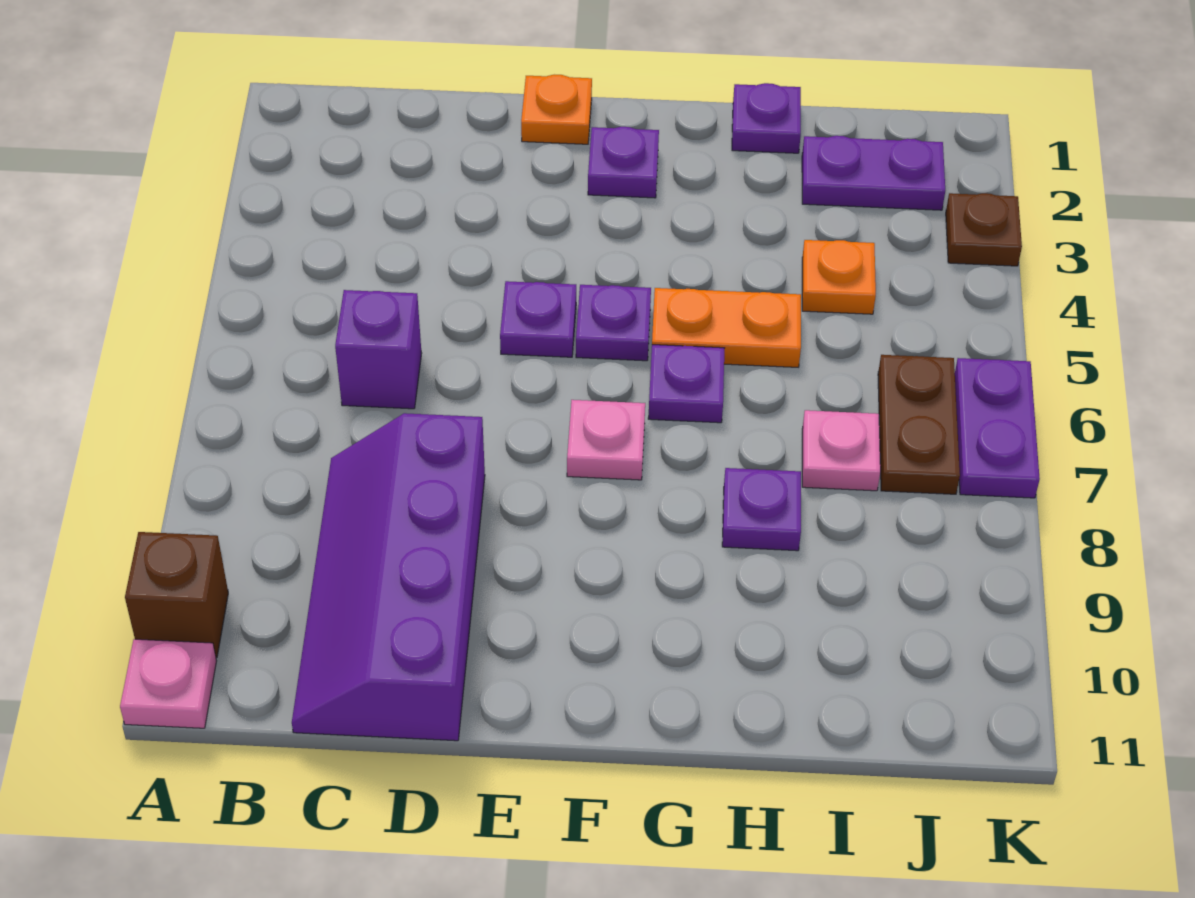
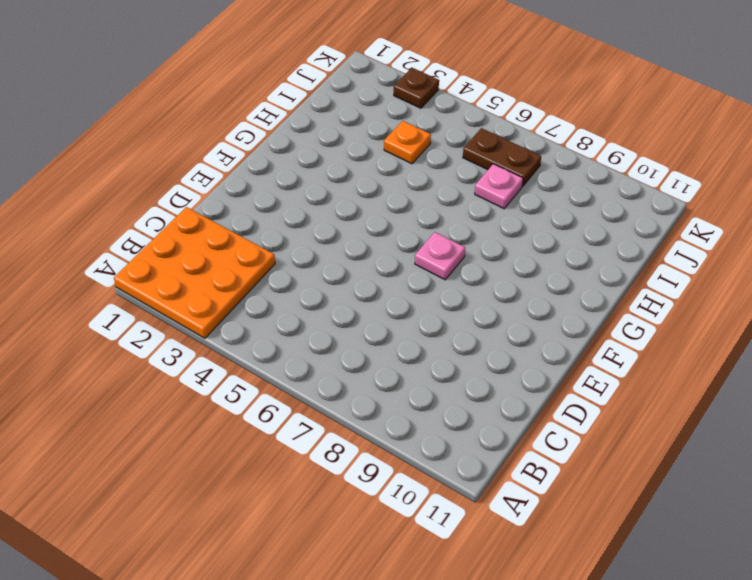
orange plate A1:C3 level 1 -> none
none -> brown brick A10 level 1
none -> pink plate A11 level 1
none -> purple brick C6 level 1

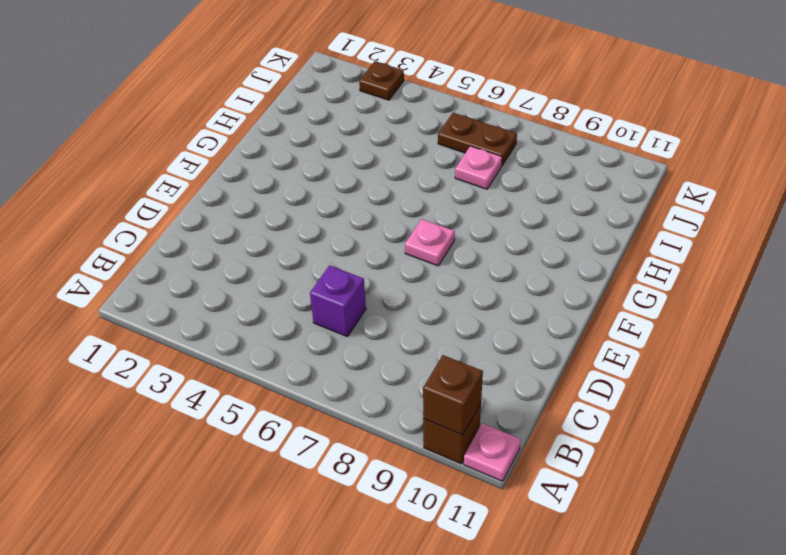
brown brick A10 level 2 -> none
none -> purple slope C8:D11 level 1 top D
none -> orange plate E1 level 1
none -> purple plate E5 level 1

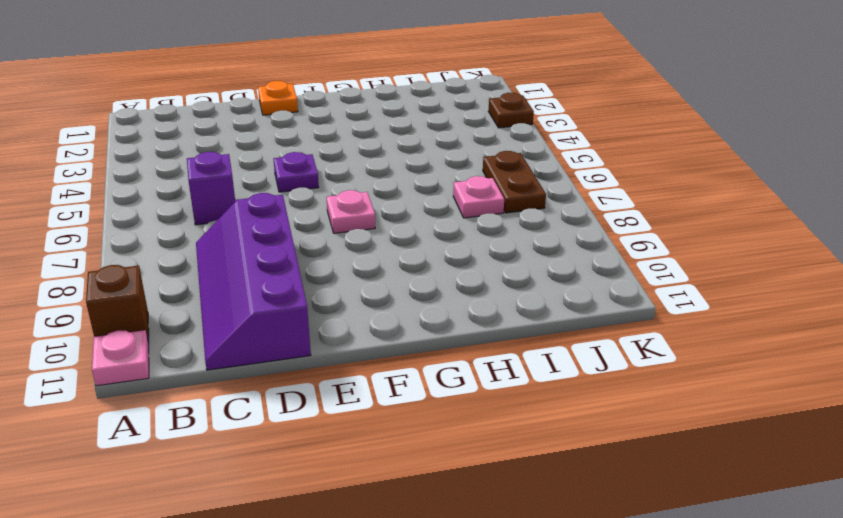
none -> purple plate F2 level 1
none -> purple plate F5 level 1
none -> orange plate G5:H5 level 1

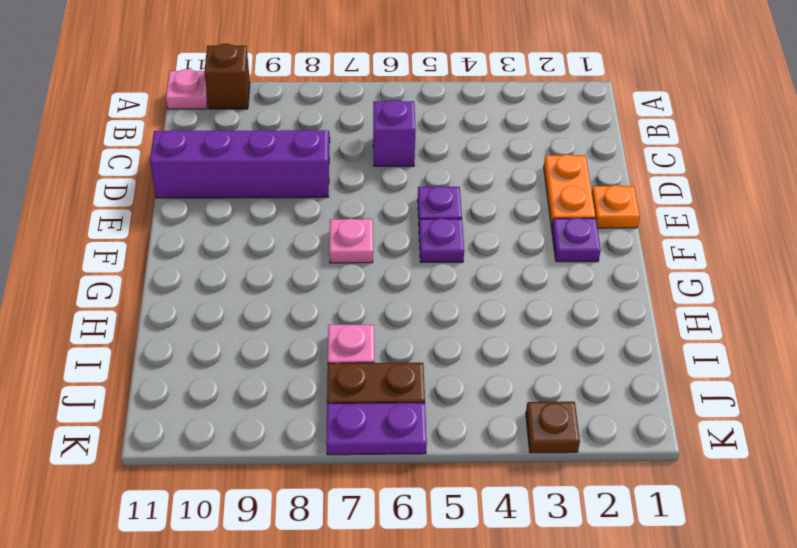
orange plate D2:E2 level 1 -> orange plate G5:H5 level 1
none -> purple plate G6 level 1
none -> purple plate H1 level 1
none -> purple plate H8 level 1

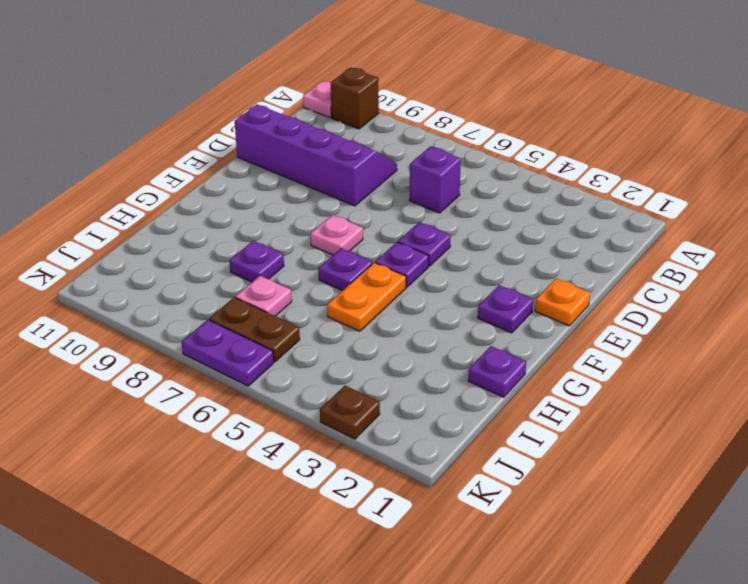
none -> purple plate I2:J2 level 1
none -> orange plate I4 level 1

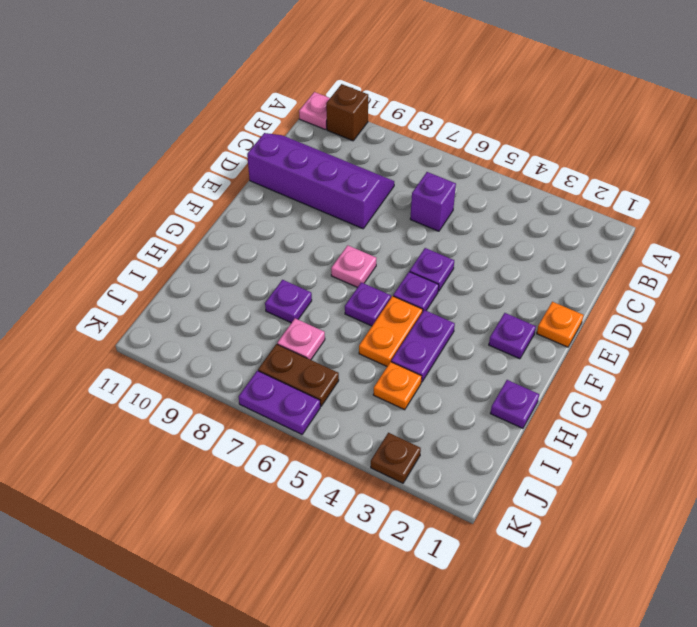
purple plate G4:H4 level 1 -> purple plate I2:J2 level 1

